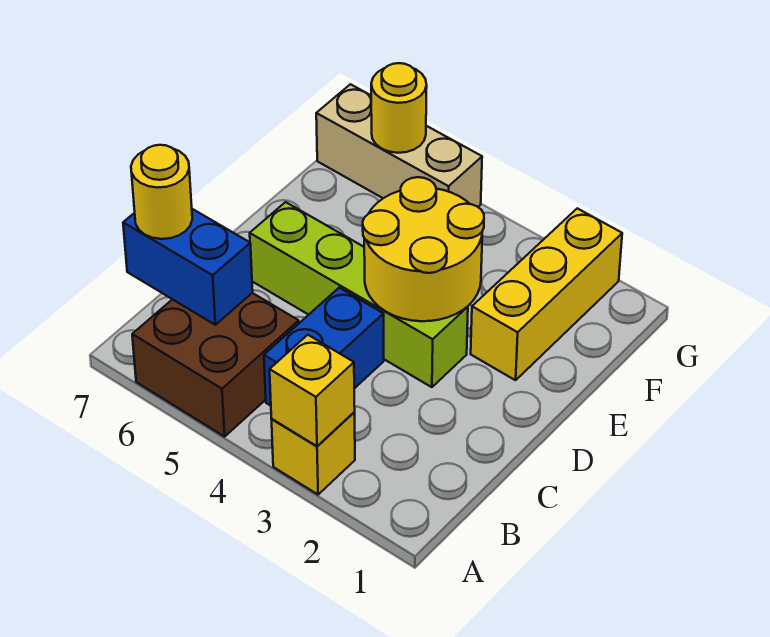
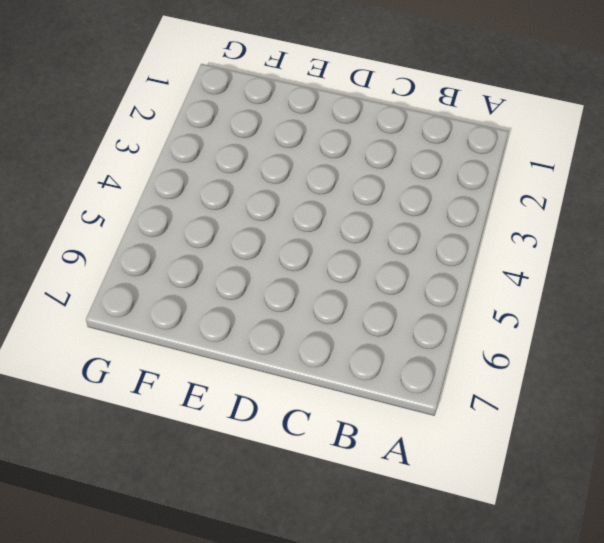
none -> yellow brick A3 level 1
none -> brown brick A5:B6 level 1

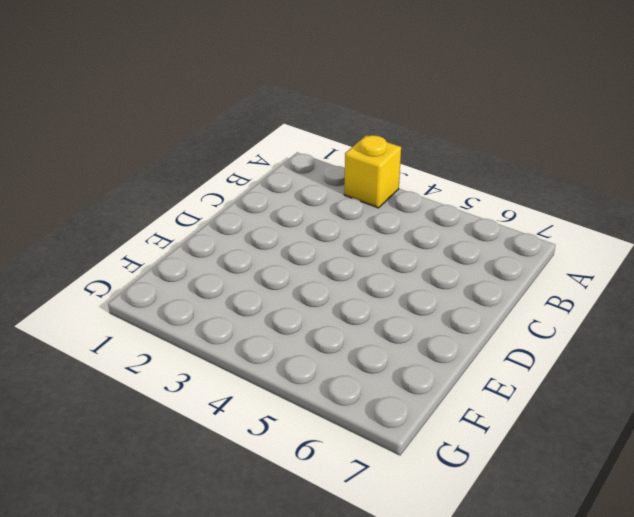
none -> brown brick A5:B6 level 1
none -> blue brick B4:C4 level 1

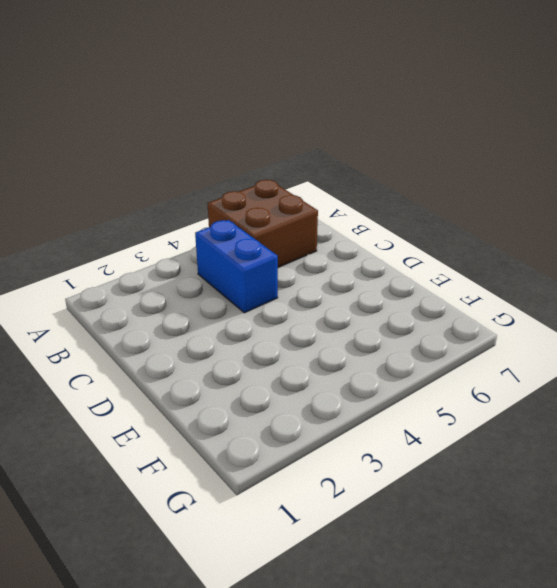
none -> yellow brick A3 level 1
none -> lime brick D3:D6 level 1

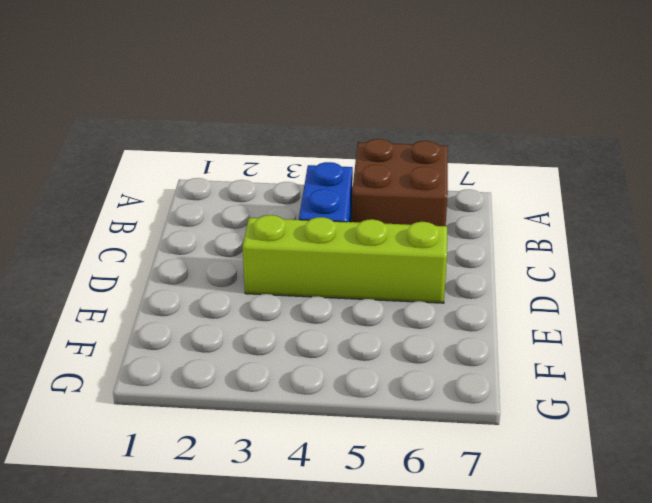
none -> yellow brick A3 level 1
none -> yellow brick E2:G2 level 1

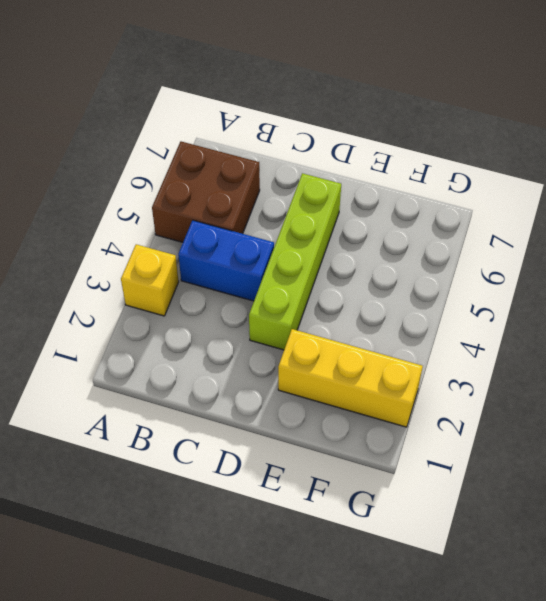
none -> tan brick G5:G7 level 1
none -> yellow brick A3 level 2

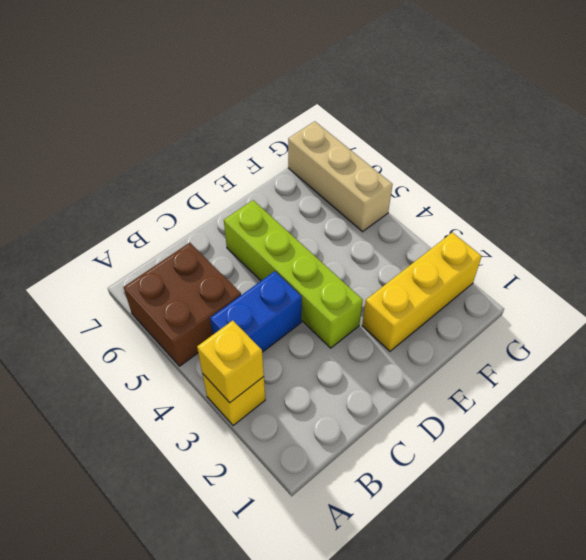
none -> blue brick B6:B7 level 2
none -> yellow round brick D3:E4 level 2

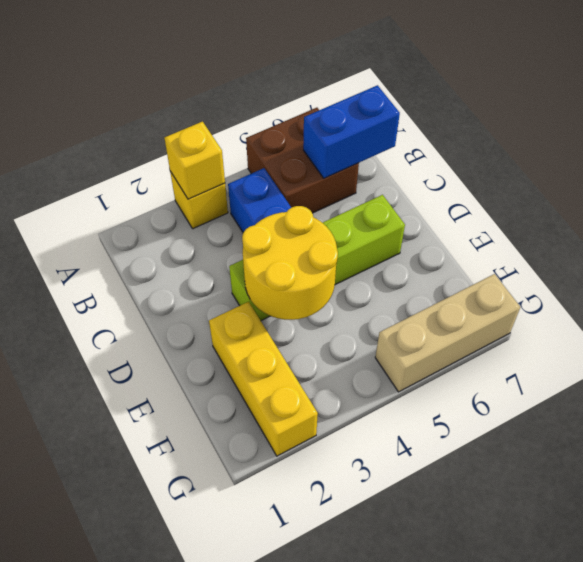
none -> yellow round brick G6 level 2
none -> yellow round brick B7 level 3

